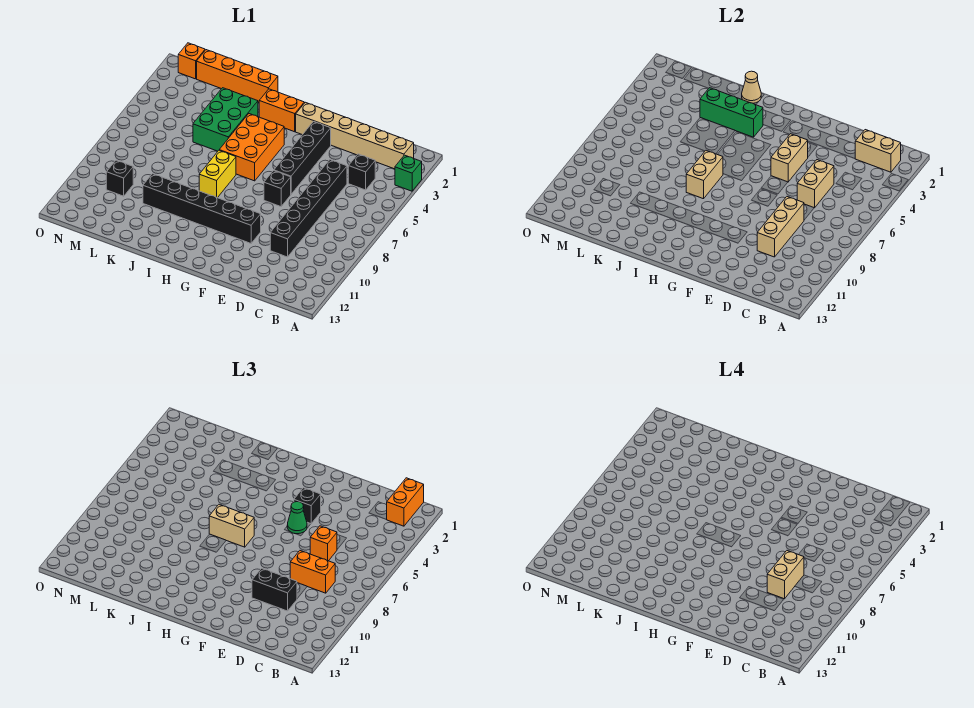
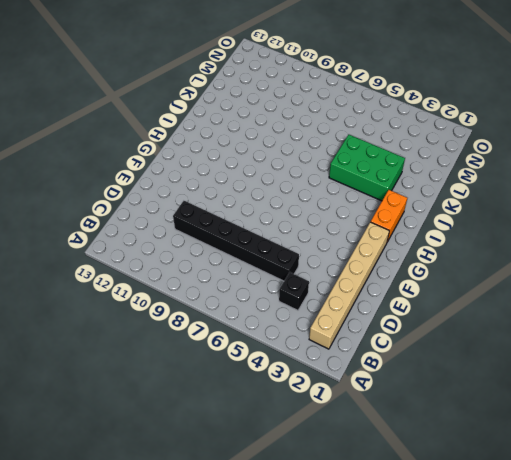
none -> green brick A3 level 1
none -> black brick F3:F6 level 1
none -> black brick F7 level 1

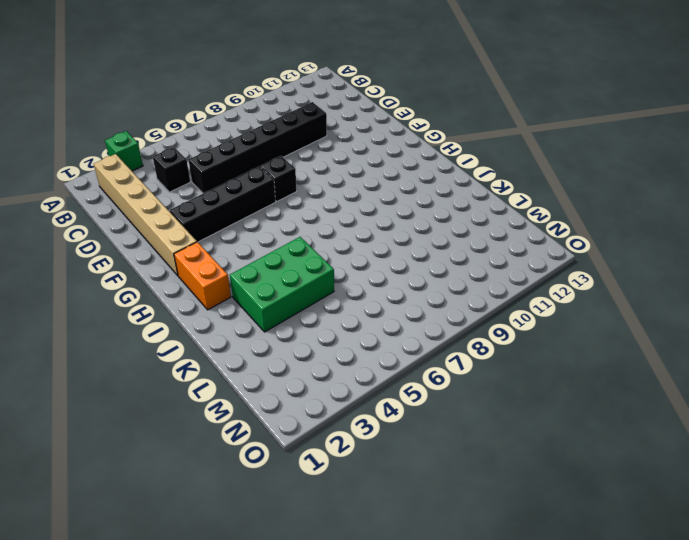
none -> black brick F10:K10 level 1
none -> orange brick H4:I6 level 1
none -> yellow brick I7:I8 level 1

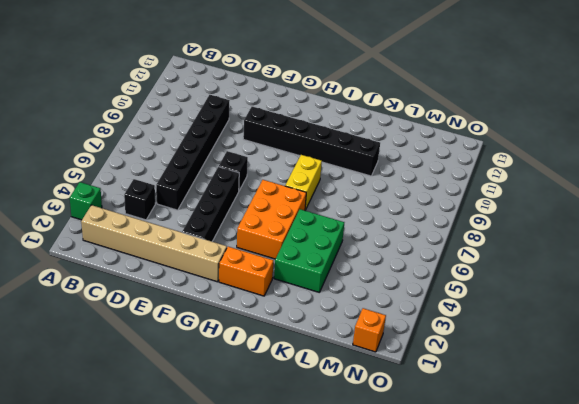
none -> orange brick J1:M1 level 1
none -> black brick M10 level 1
none -> tan brick B2:C2 level 2

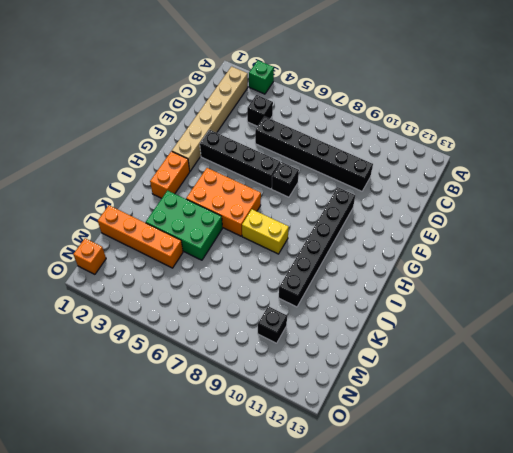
orange brick L1:L4 level 1 -> orange brick J1:M1 level 1
none -> tan brick B2:C2 level 2
none -> tan brick D5:D6 level 2
none -> tan brick D8:D10 level 2

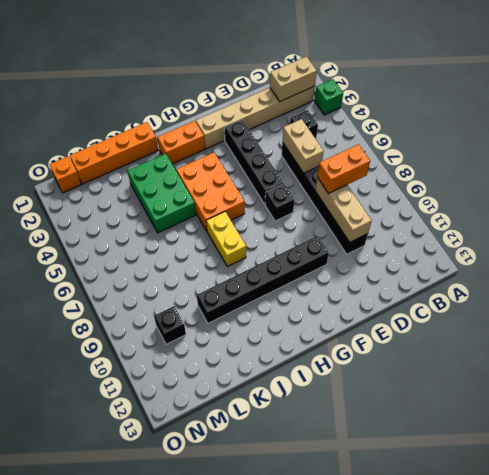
none -> tan brick F4:F5 level 2
none -> green brick I3:K3 level 2
none -> tan brick I7:I8 level 2

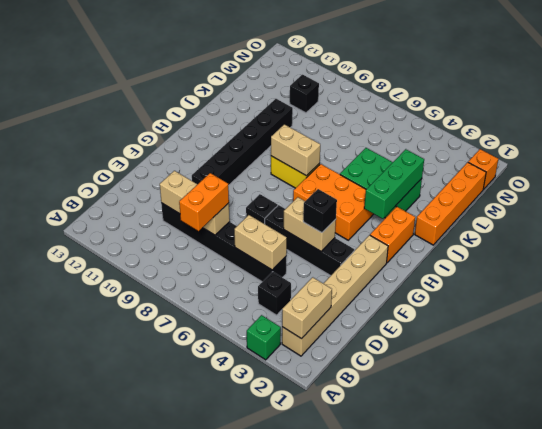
none -> tan cone J1 level 2
none -> orange brick B1:B2 level 3
none -> orange brick D6 level 3

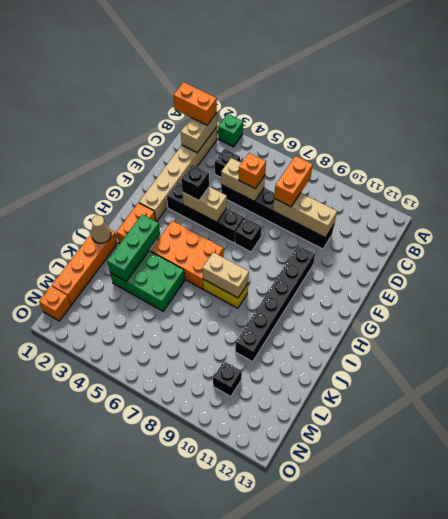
none -> black brick D10:E10 level 3
none -> green cone F5 level 3
none -> tan brick H7:I7 level 3

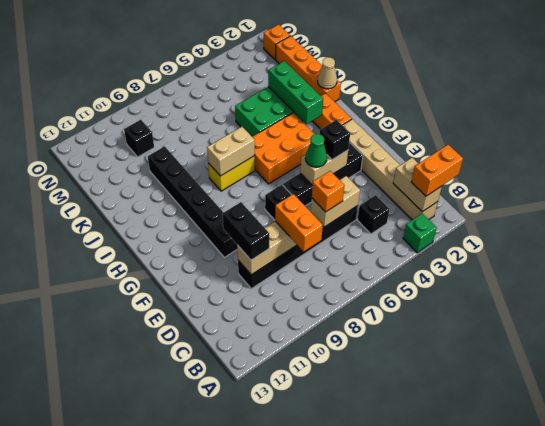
none -> tan brick H7:I7 level 3
none -> tan brick D8:D9 level 4

